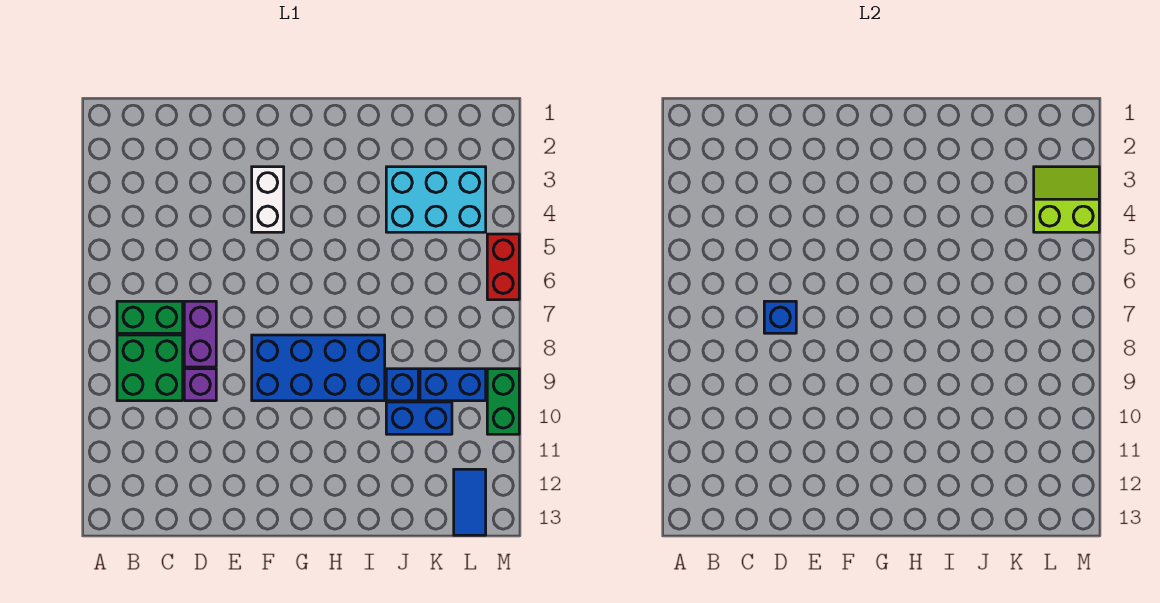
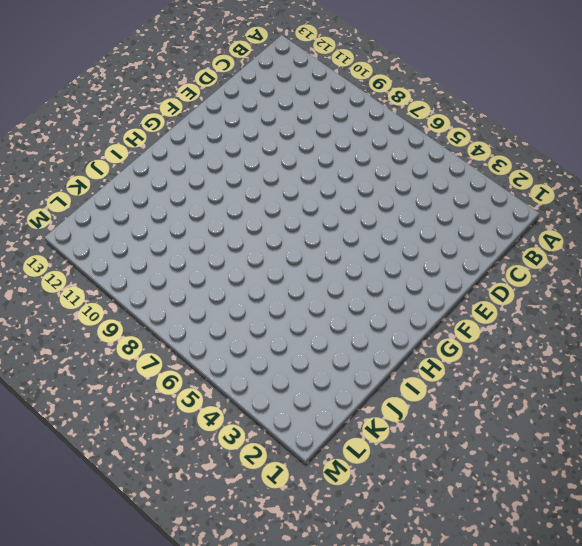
none -> green brick B7:C7 level 1
none -> green brick B8:C9 level 1
none -> purple brick D7:D8 level 1

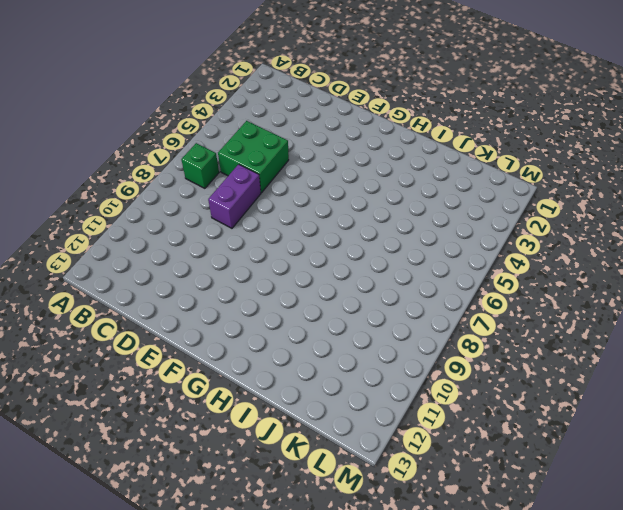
green brick B7 level 1 -> green brick B7:C7 level 1
green brick C5:D6 level 1 -> green brick B8:C9 level 1
none -> purple brick D9 level 1
none -> white brick F3:F4 level 1
none -> blue brick F8:I9 level 1

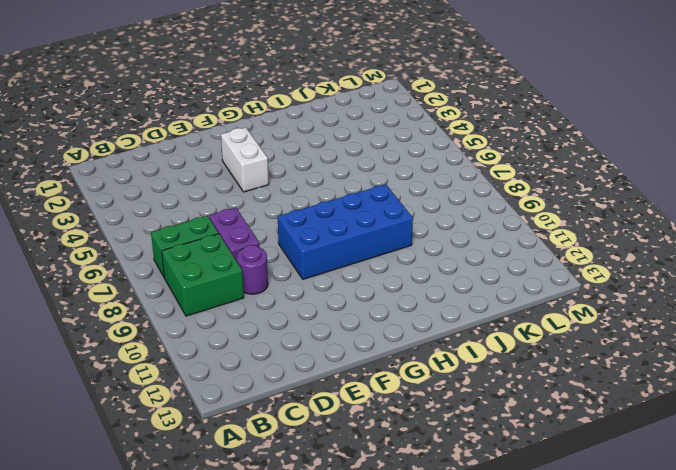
purple round brick D9 level 1 -> purple brick D9 level 1
none -> cyan brick J3:L4 level 1
none -> blue brick J9 level 1
none -> blue brick J10:K10 level 1

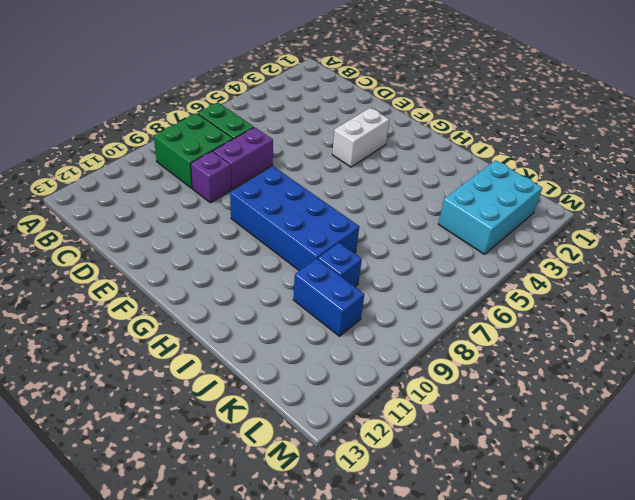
cyan brick K2:L4 level 1 -> cyan brick J3:L4 level 1
none -> blue brick K9:L9 level 1
none -> blue tile L12:L13 level 1
none -> red brick M5:M6 level 1

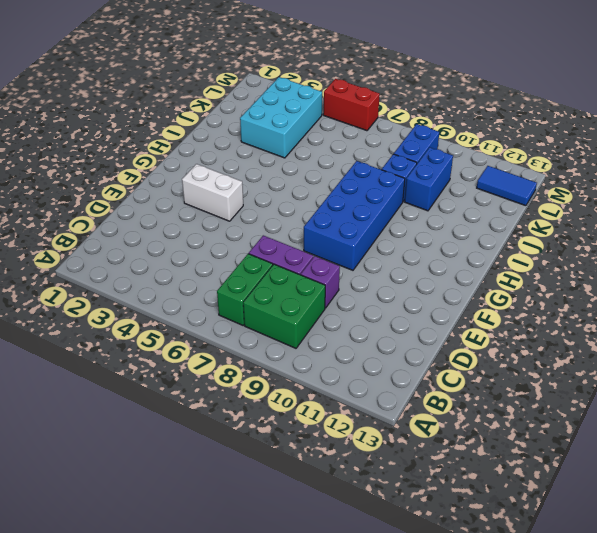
none -> green brick M9:M10 level 1
none -> blue brick D7 level 2
none -> lime slope L3:M4 level 2 top 4

